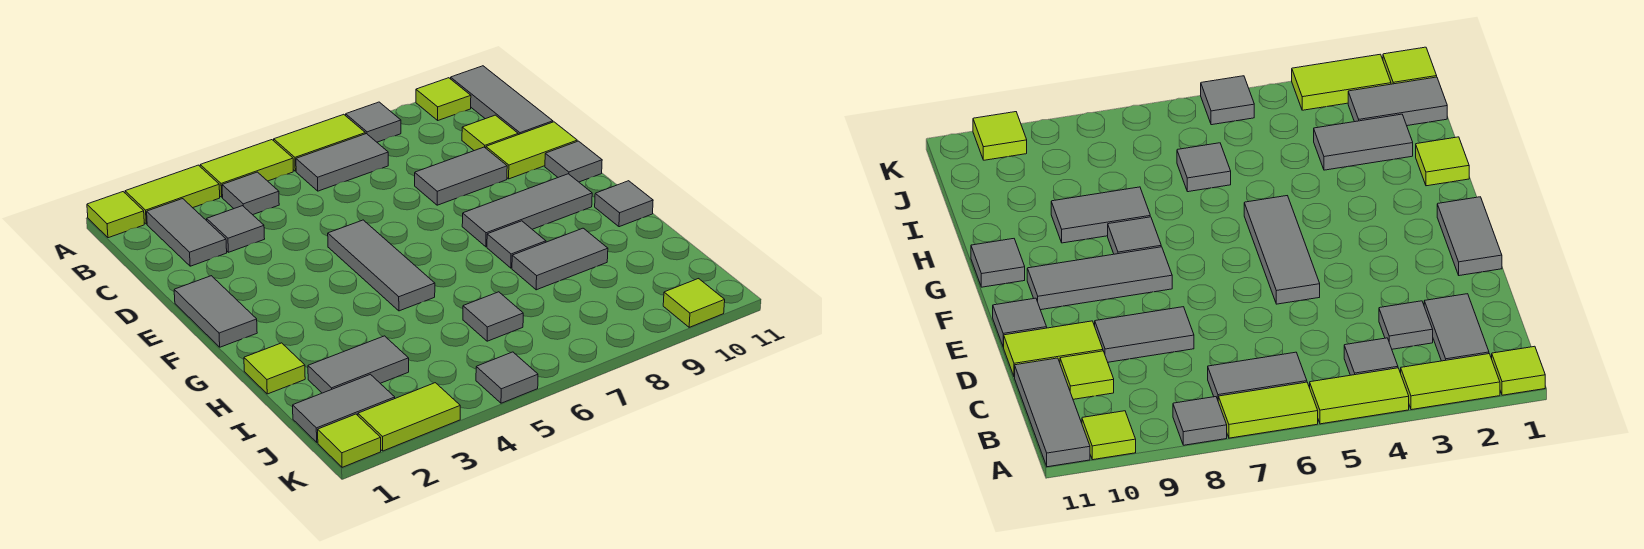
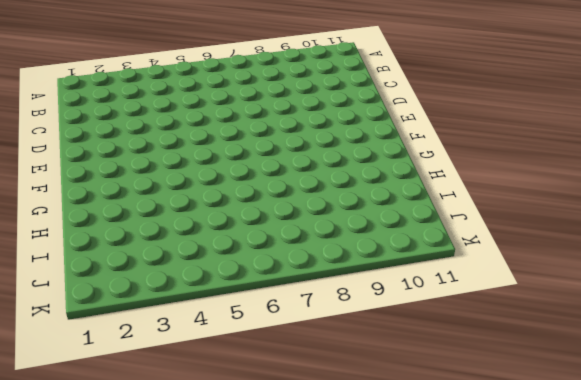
none -> lime tile A1 level 1
none -> lime tile A2:A3 level 1
none -> lime tile A4:A5 level 1

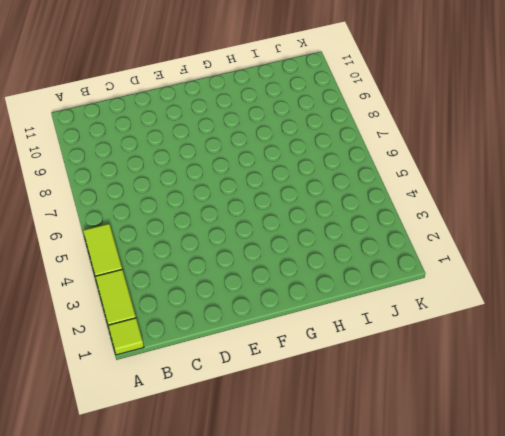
none -> lime tile A6:A7 level 1
none -> grey tile A8 level 1
none -> lime tile A10 level 1

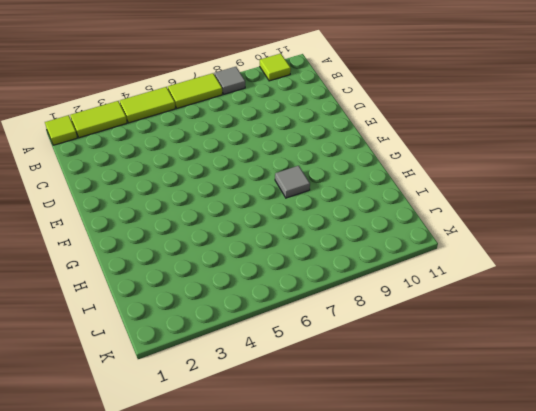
none -> grey tile A11:C11 level 1
none -> grey tile B2:C2 level 1
none -> grey tile B4 level 1

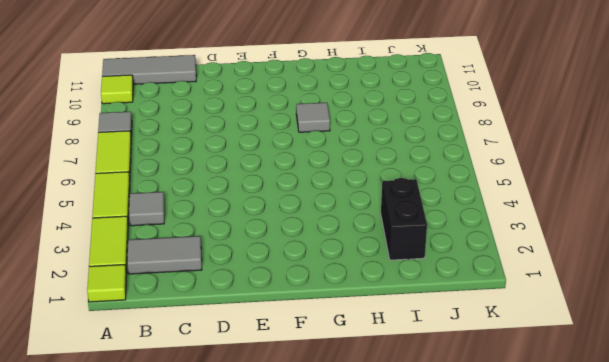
black brick I2:I3 level 1 -> grey tile I2:I3 level 1
none -> grey tile B6:B7 level 1
none -> grey tile C3 level 1
none -> lime tile C10 level 1

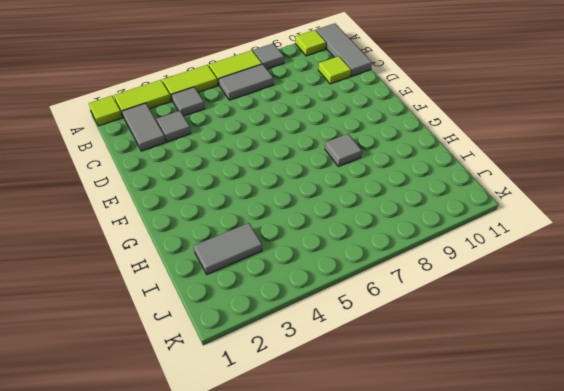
none -> grey tile D8:D9 level 1
none -> lime tile D10:D11 level 1
none -> grey tile E1:F1 level 1

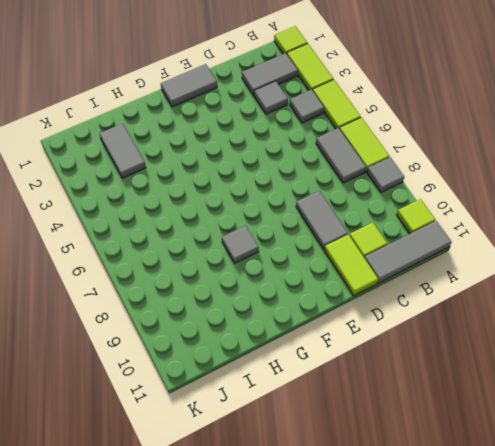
none -> grey tile E5:G5 level 1
none -> grey tile E11 level 1
none -> grey tile F8:F10 level 1

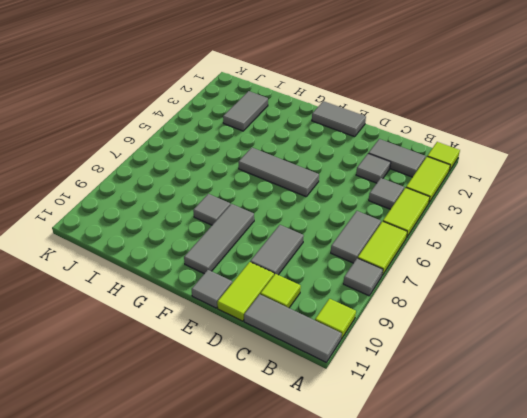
none -> grey tile G11 level 1
none -> lime tile H1 level 1
none -> grey tile H8:H9 level 1

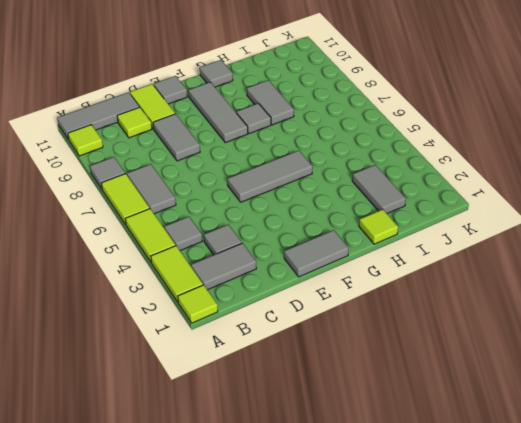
none -> grey tile I6 level 1
none -> grey tile J1:J2 level 1
none -> lime tile K1 level 1

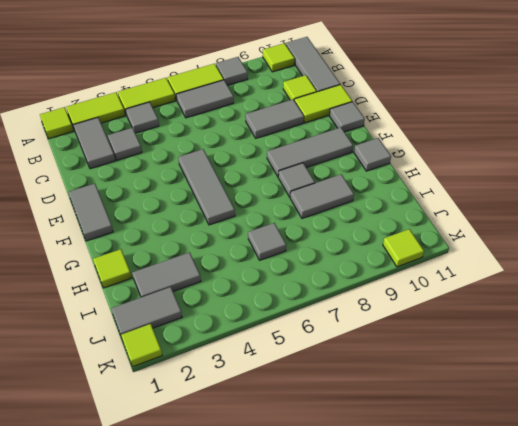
none -> lime tile K2:K3 level 1
none -> grey tile K5 level 1

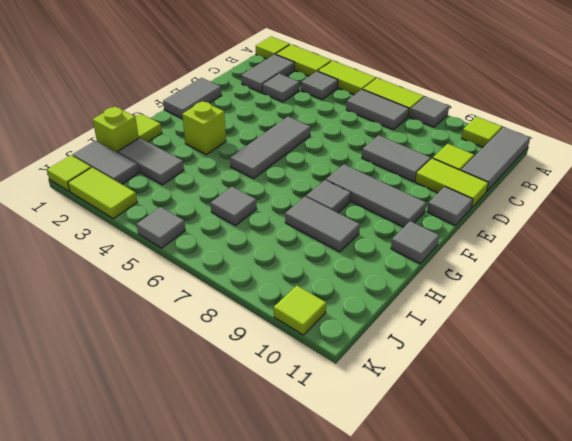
lime brick G3 level 1 -> none
lime brick I1 level 1 -> none

